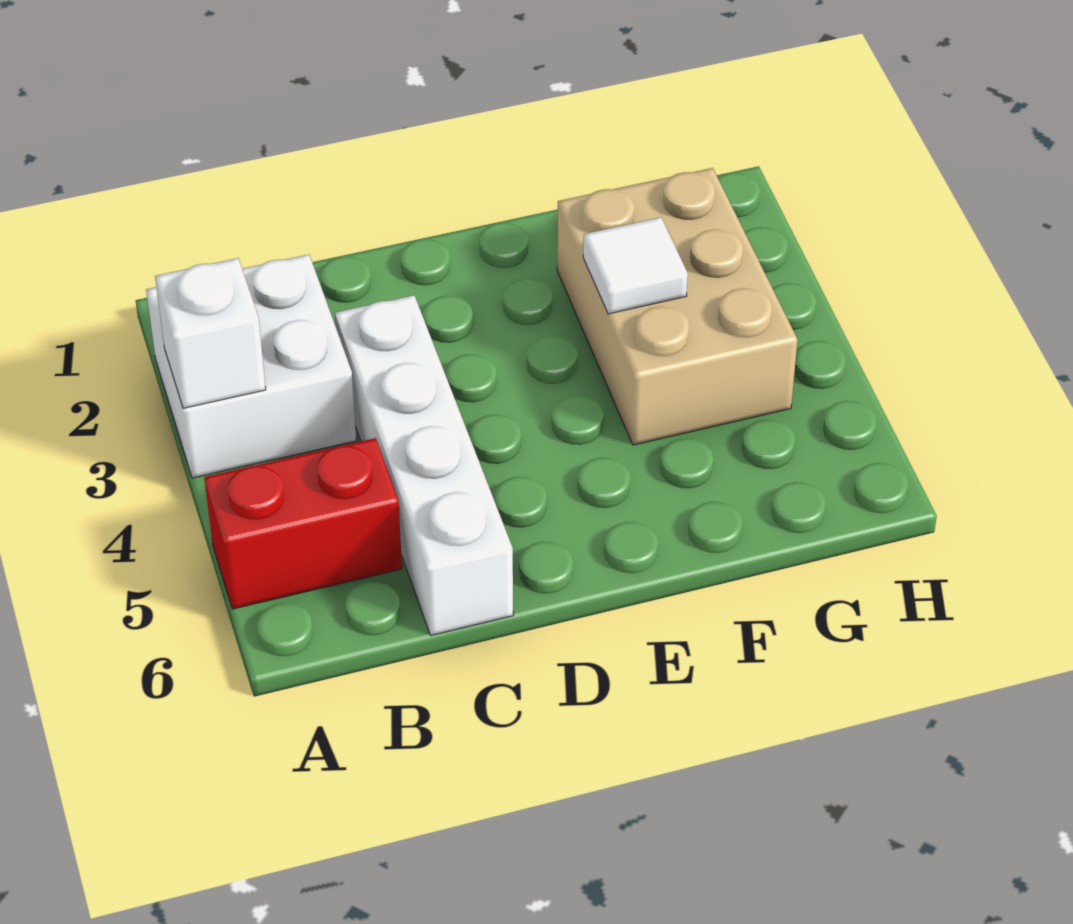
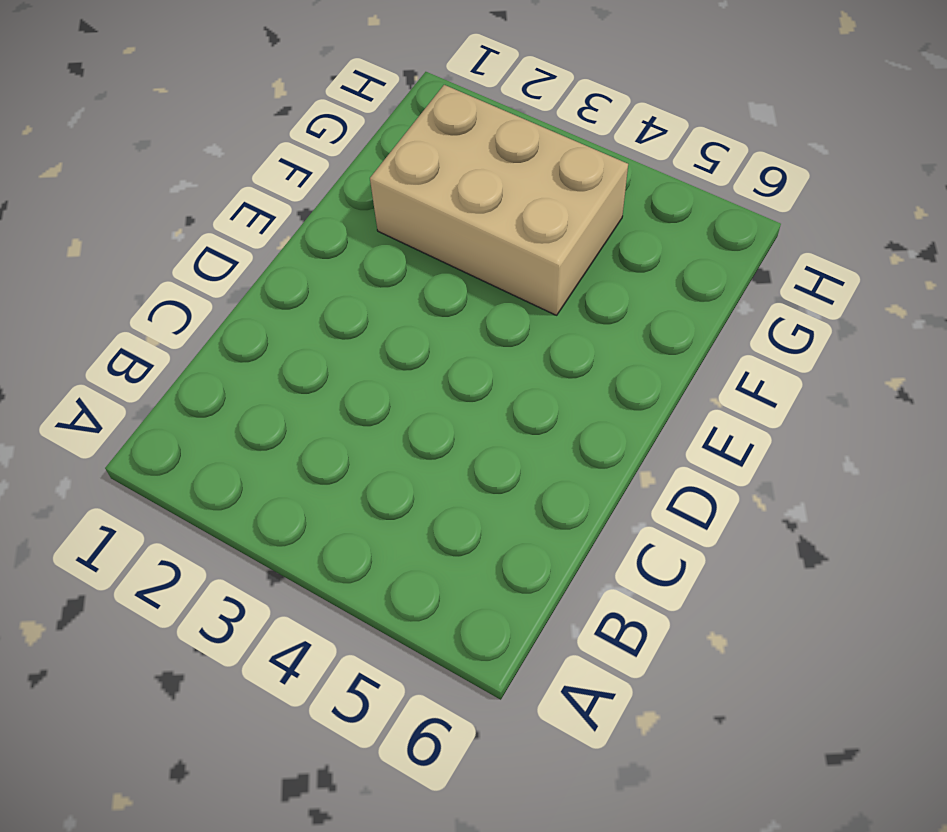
none -> white brick A2:B3 level 1
none -> red brick A5:B5 level 1

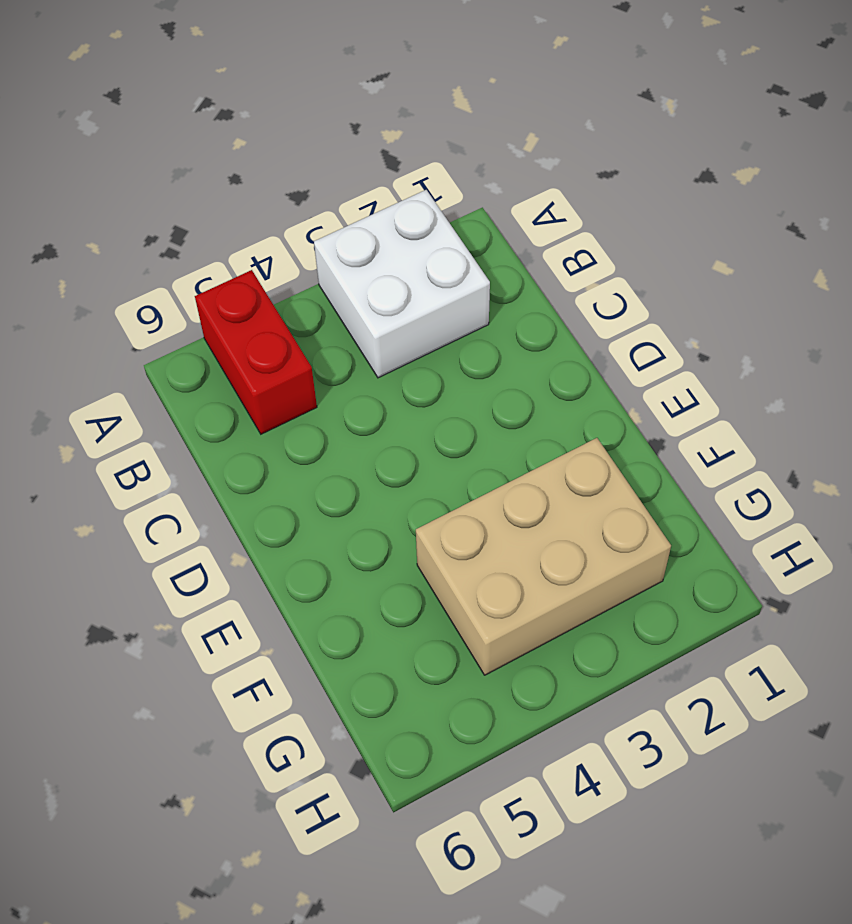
none -> white brick C3:C6 level 1
none -> white brick A3 level 2

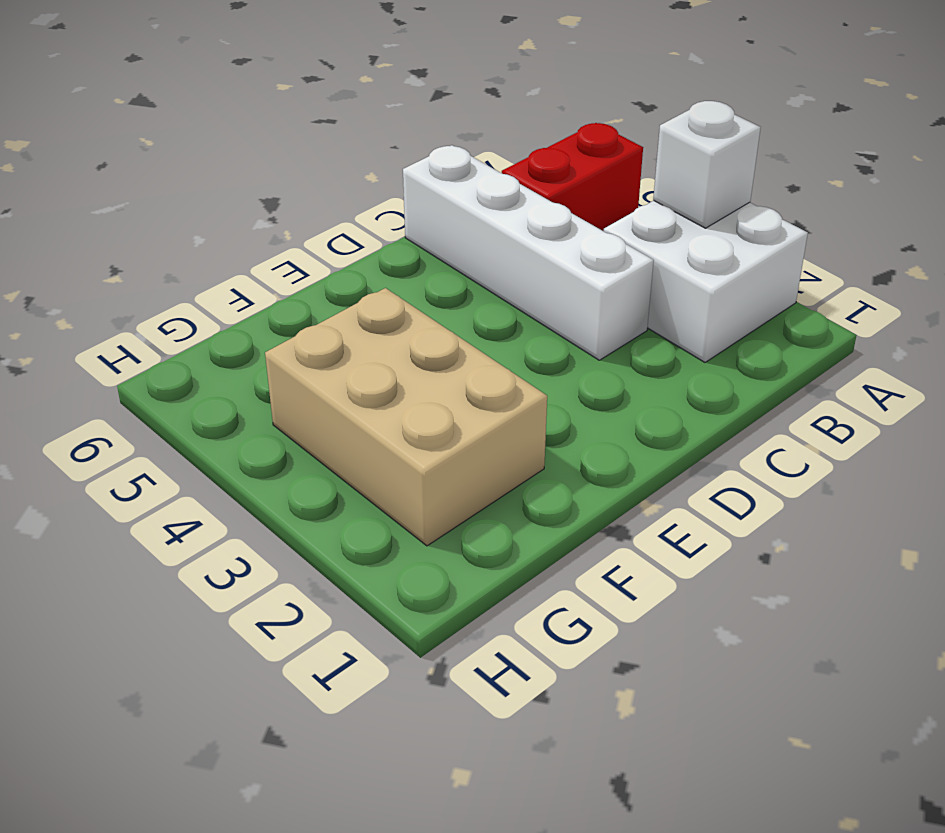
none -> white tile F3 level 2

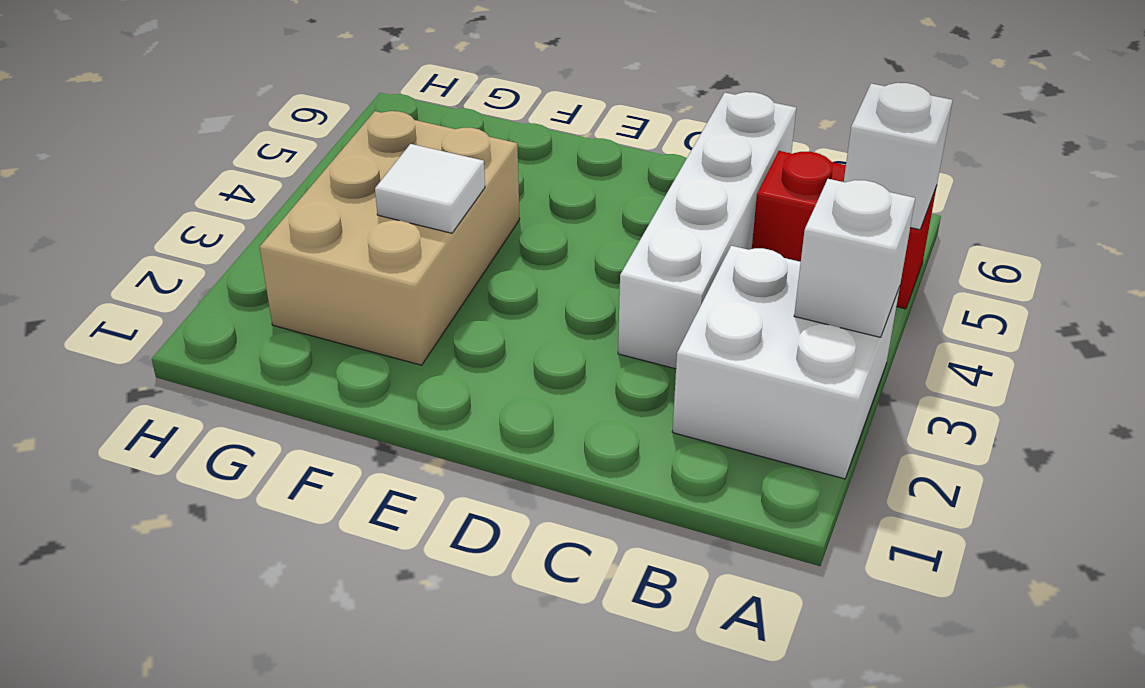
white brick A5 level 2 -> none

